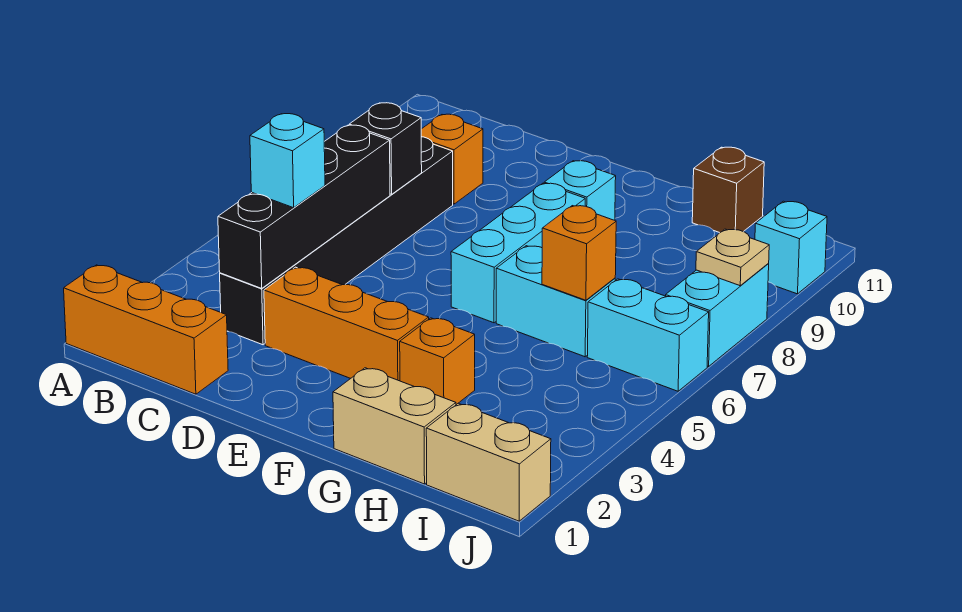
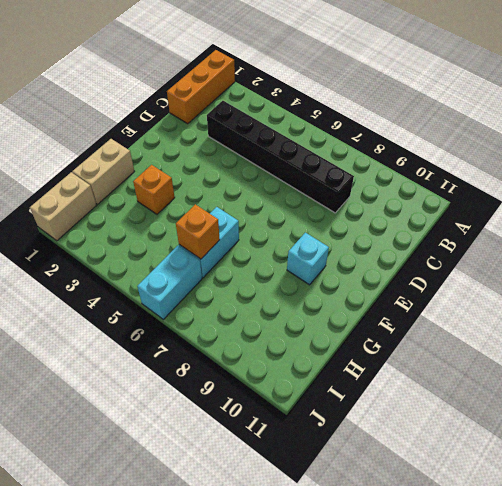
none -> orange brick C9 level 1
none -> orange brick D3:F3 level 1
none -> cyan brick F6:F8 level 1

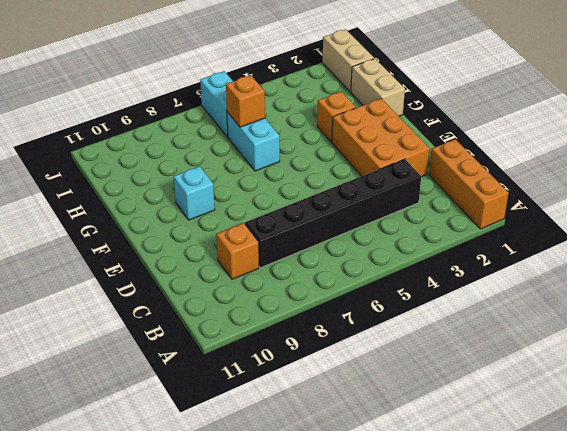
orange brick D2:F3 level 1 -> orange brick D3:F3 level 1
none -> cyan brick F6:F8 level 1
none -> brown brick H11 level 1
none -> cyan brick J7:J8 level 1

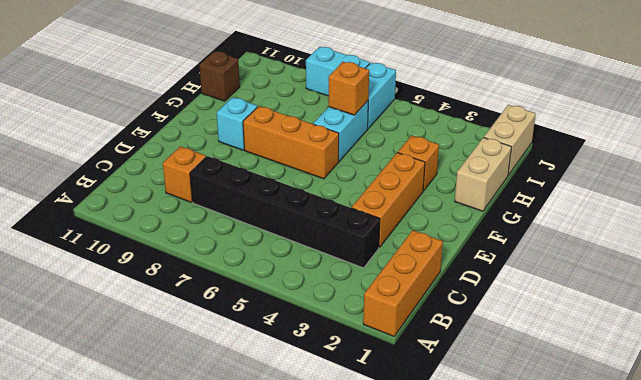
orange brick F6:F8 level 1 -> cyan brick F6:F8 level 1
none -> cyan brick J10 level 1
none -> black brick C3:C6 level 2
none -> black brick C7 level 2

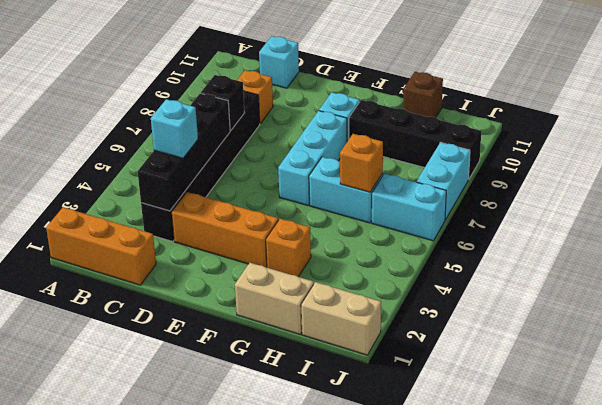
cyan brick C11 level 1 -> cyan brick J10 level 1
black brick G9:J9 level 1 -> none
none -> tan plate J8 level 2

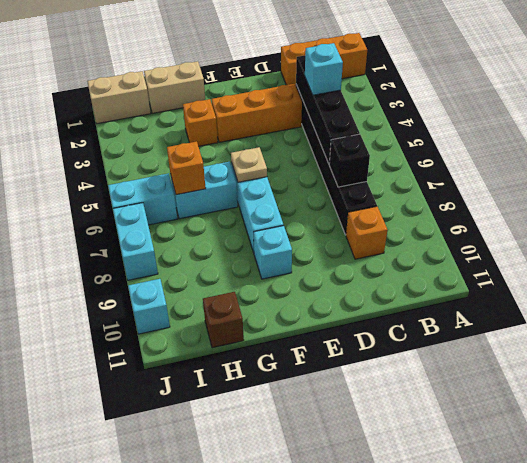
tan plate F6 level 2 -> tan plate J8 level 2

